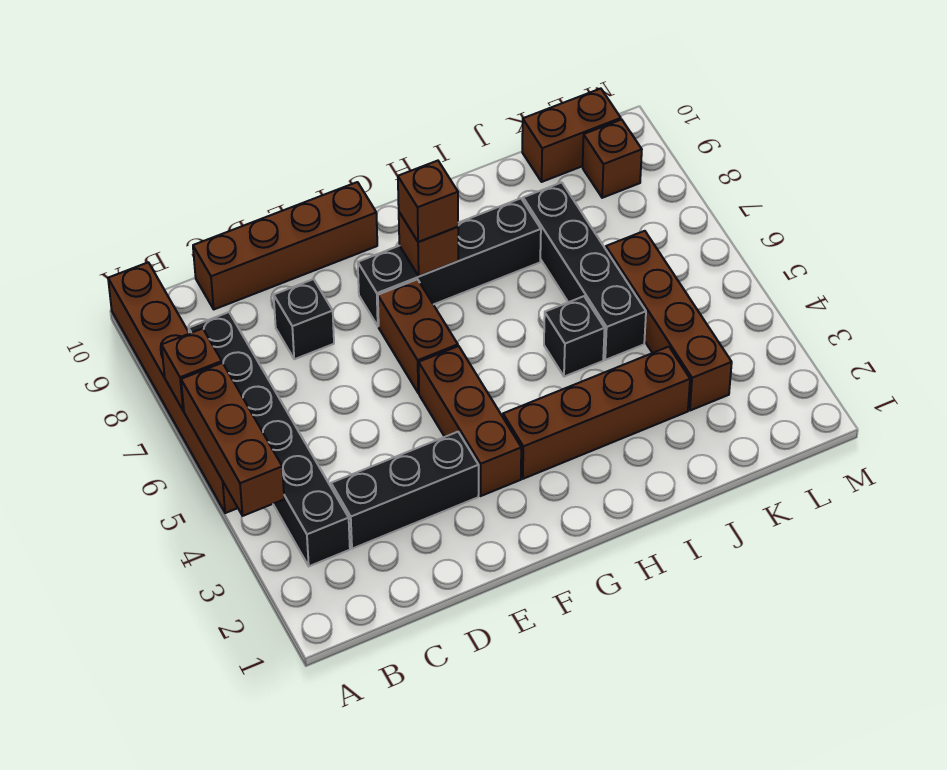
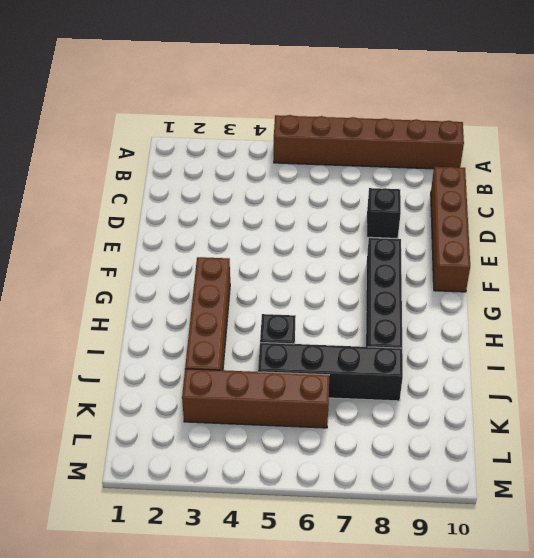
none -> black brick B3:B8 level 1
none -> black brick C3:E3 level 1
none -> brown brick F3:F5 level 1

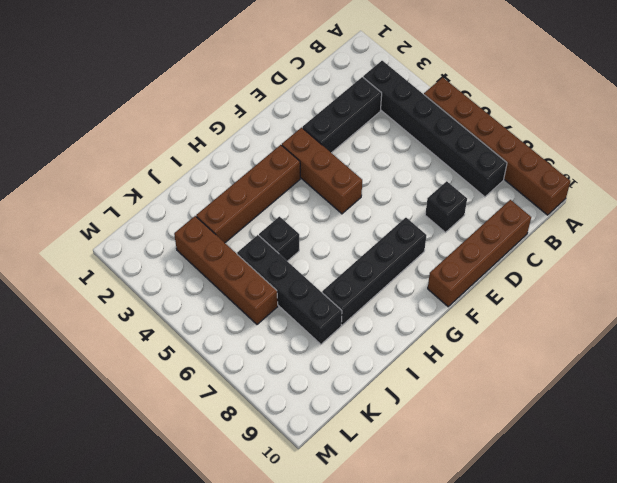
none -> brown brick F6:F7 level 1
none -> brown brick K10:L10 level 1
none -> brown brick L9 level 1

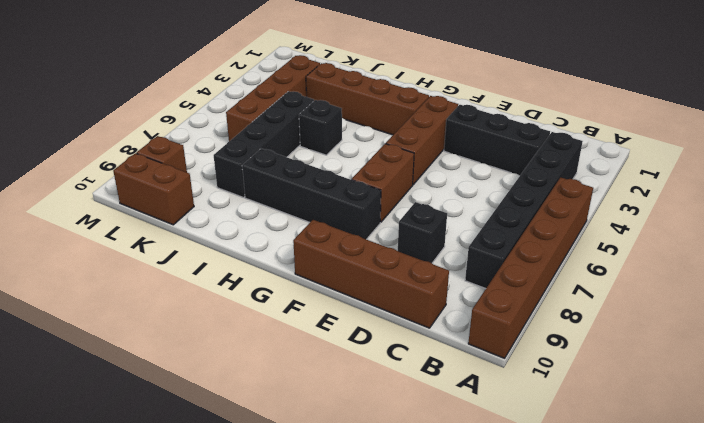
none -> brown brick A4:A6 level 2
none -> brown brick A7 level 2
none -> brown brick G8 level 2

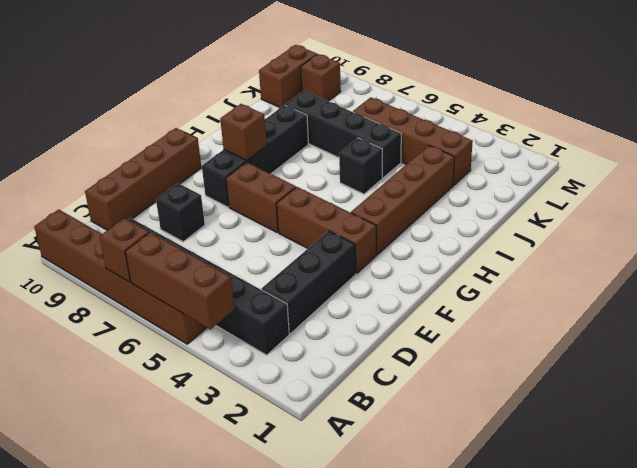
none -> brown brick G8 level 3

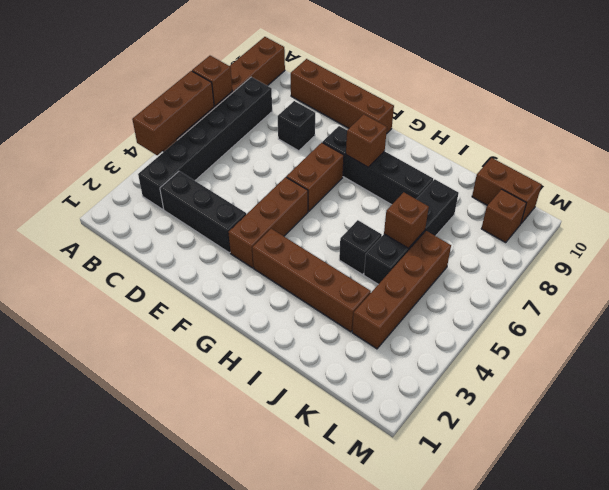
brown brick J6 level 2 -> brown brick G8 level 3

